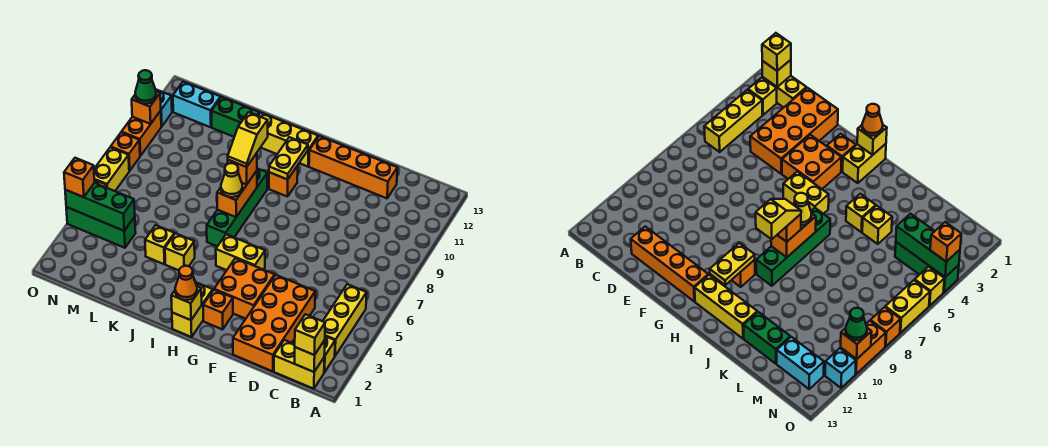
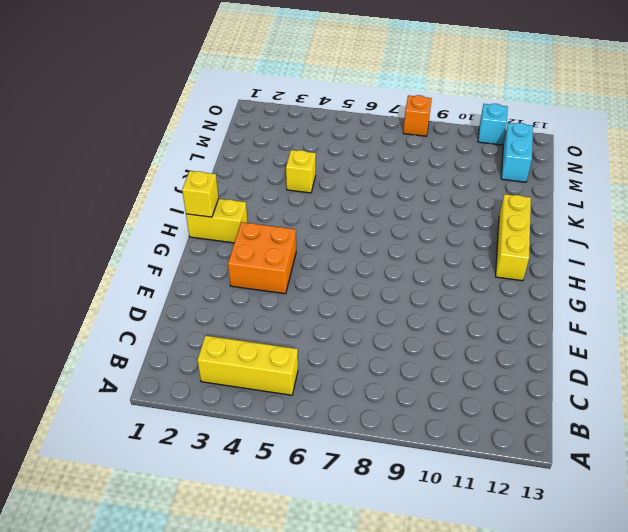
none -> yellow brick B1:C1 level 1
none -> yellow brick B2 level 1
none -> orange brick D1:E4 level 1
none -> orange brick D12:G12 level 1

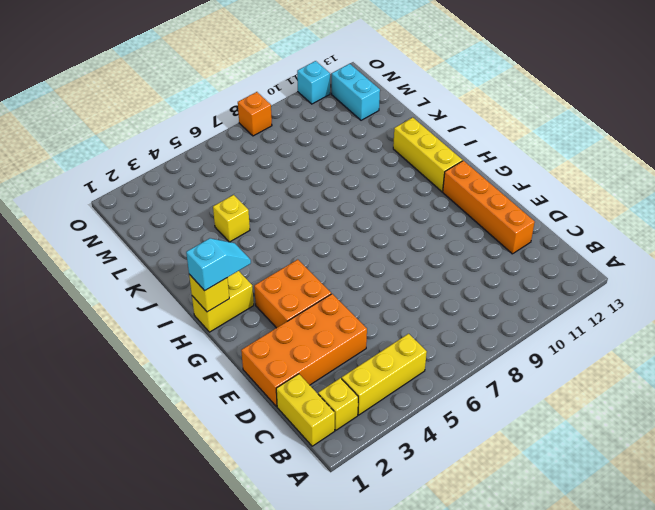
cyan slope H1:H2 level 3 top 1 -> orange cone H1 level 3
none -> orange brick G2 level 1
none -> yellow brick G5:H5 level 1
none -> orange brick H10 level 1
none -> green brick I6:I9 level 1

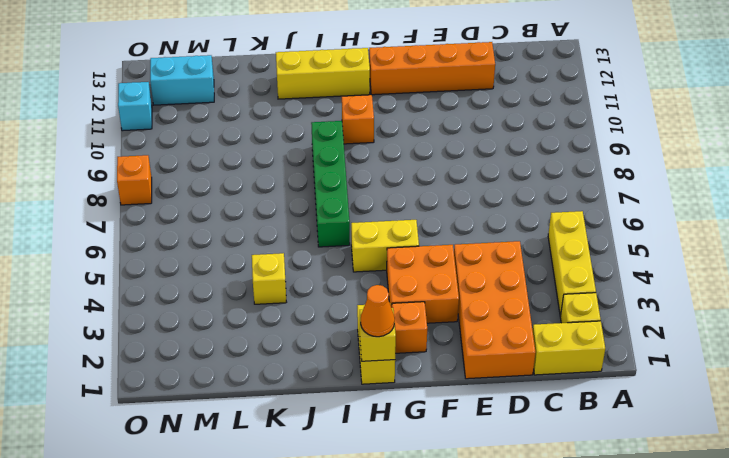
none -> yellow brick J4 level 1
none -> green brick K12:L12 level 1
none -> green brick M4:O4 level 1
none -> yellow brick O5 level 1

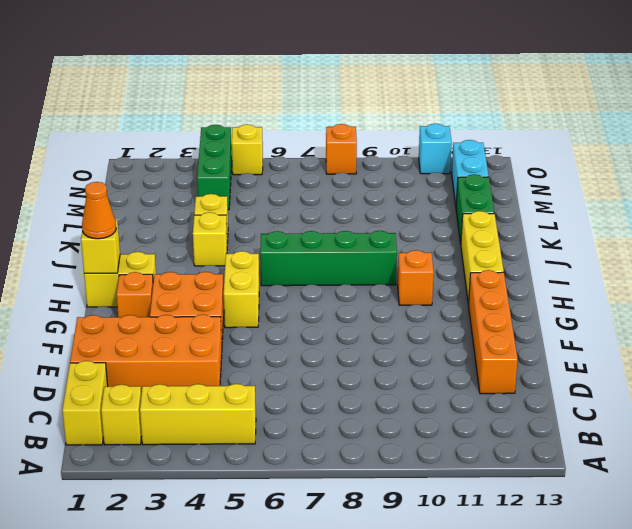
none -> yellow brick O6:O7 level 1
none -> orange brick O9:O10 level 1
none -> yellow brick B1 level 2
none -> yellow plate H10:H11 level 2

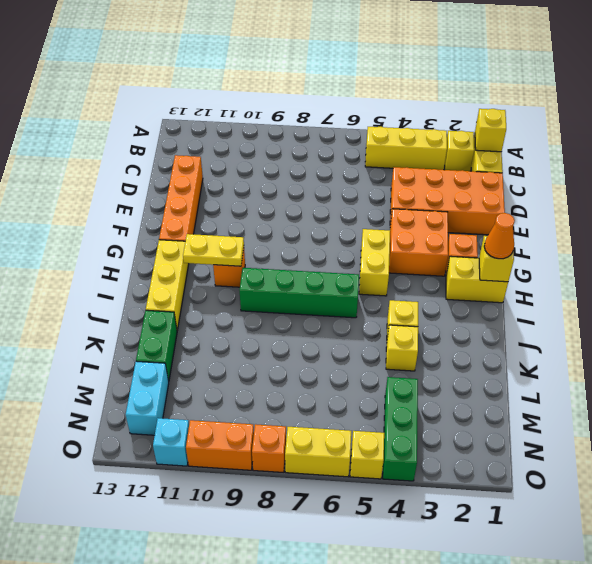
none -> orange brick I7:I8 level 2
none -> green brick M4:O4 level 2
none -> orange brick O10 level 2
none -> yellow brick B1 level 3

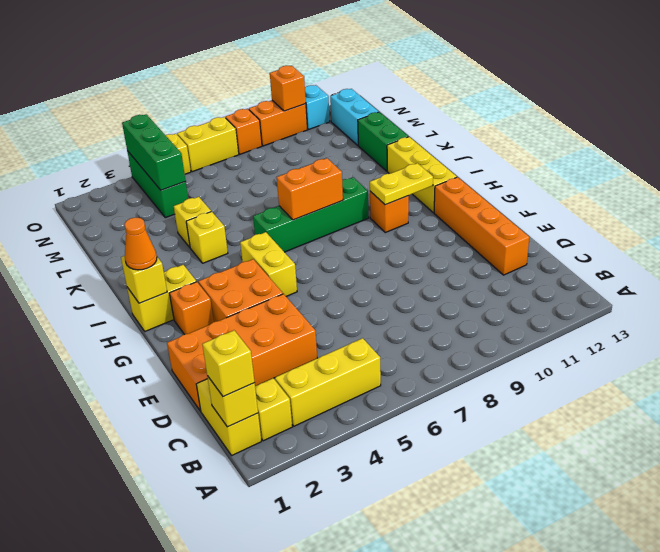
none -> yellow cone I7 level 3
none -> orange brick I8 level 3
none -> orange brick O4 level 3
none -> green cone O10 level 3

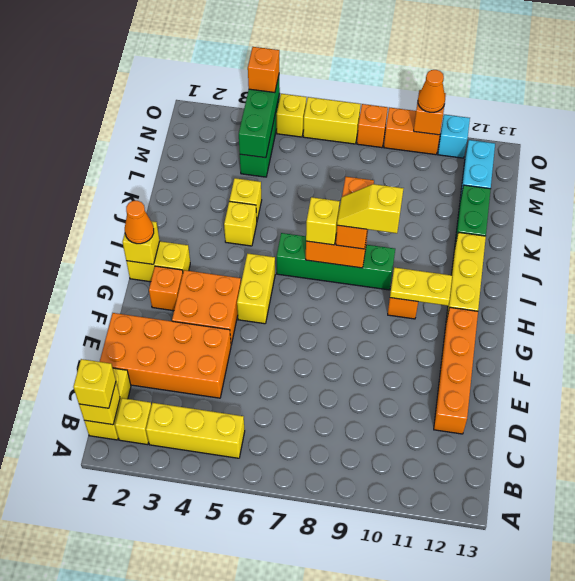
yellow brick I7 level 3 -> yellow cone I7 level 3
orange brick I8:J8 level 3 -> orange brick I8 level 3
orange cone O10 level 3 -> green cone O10 level 3

